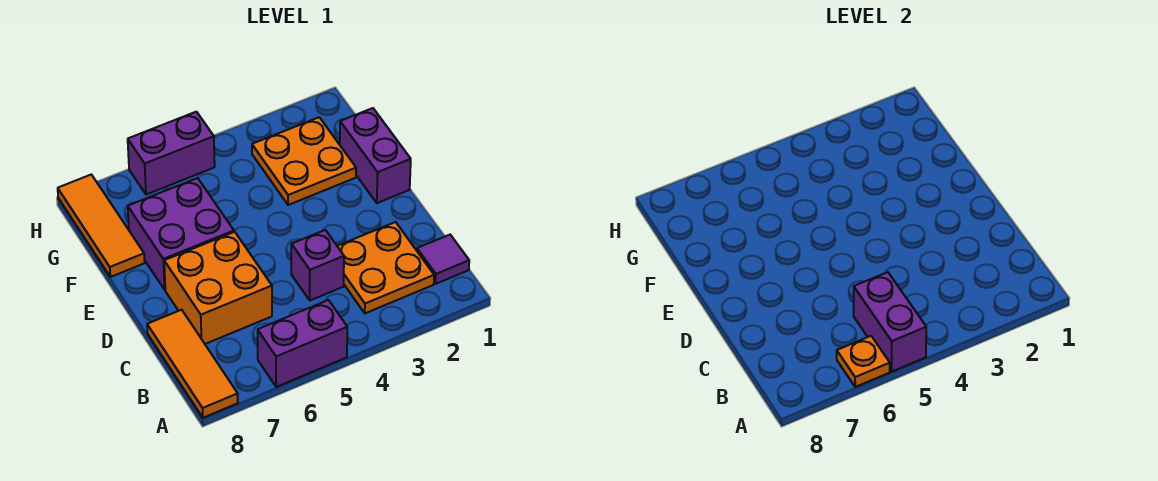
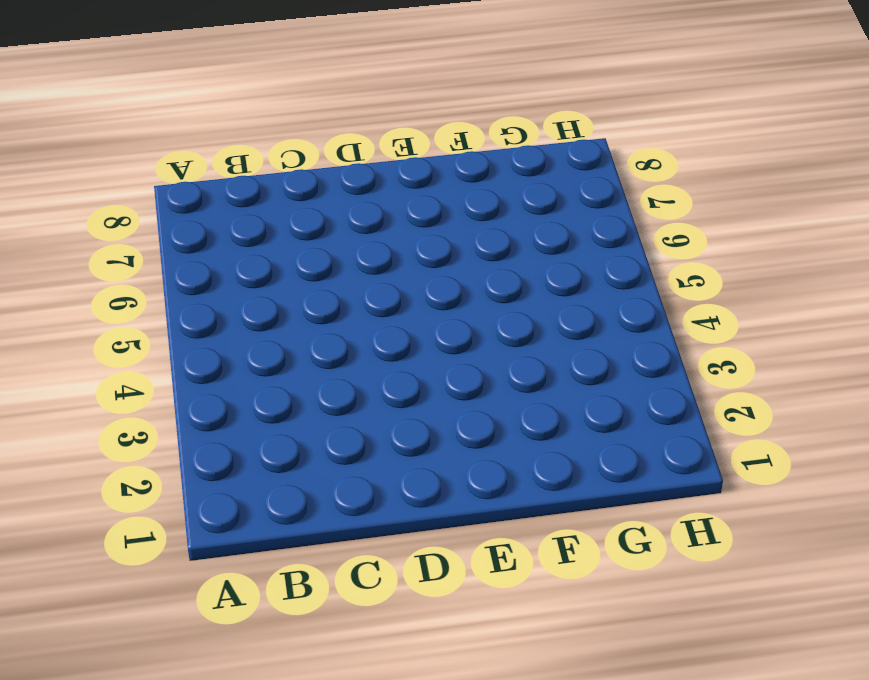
none -> purple brick A5:A6 level 1
none -> orange tile A8:C8 level 1
none -> purple tile B1 level 1

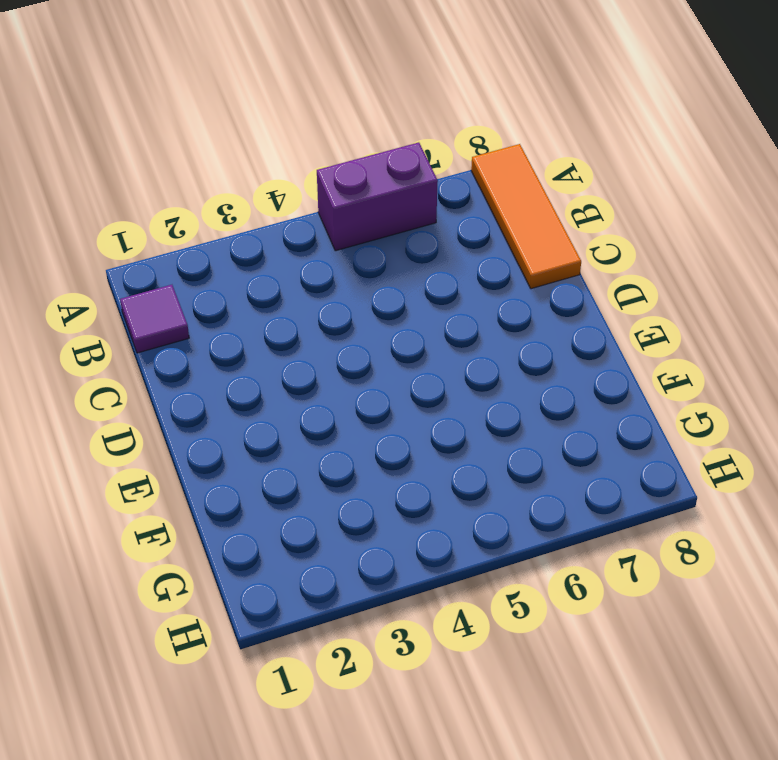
none -> orange plate B2:C3 level 1
none -> purple brick C4 level 1
none -> orange brick C6:D7 level 1

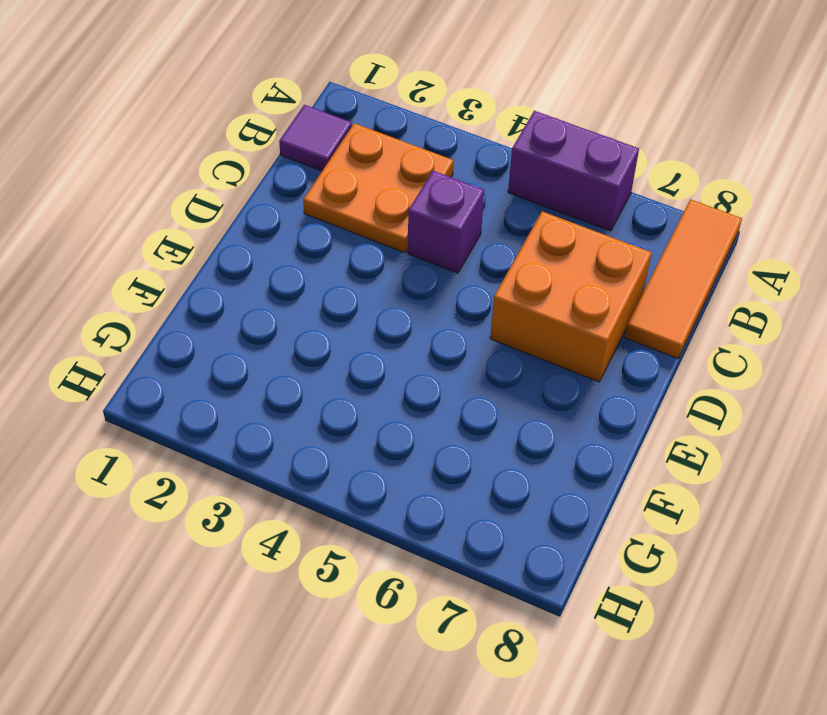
none -> purple brick E1:F1 level 1
none -> purple brick E6:F7 level 1
none -> orange plate F2:G3 level 1

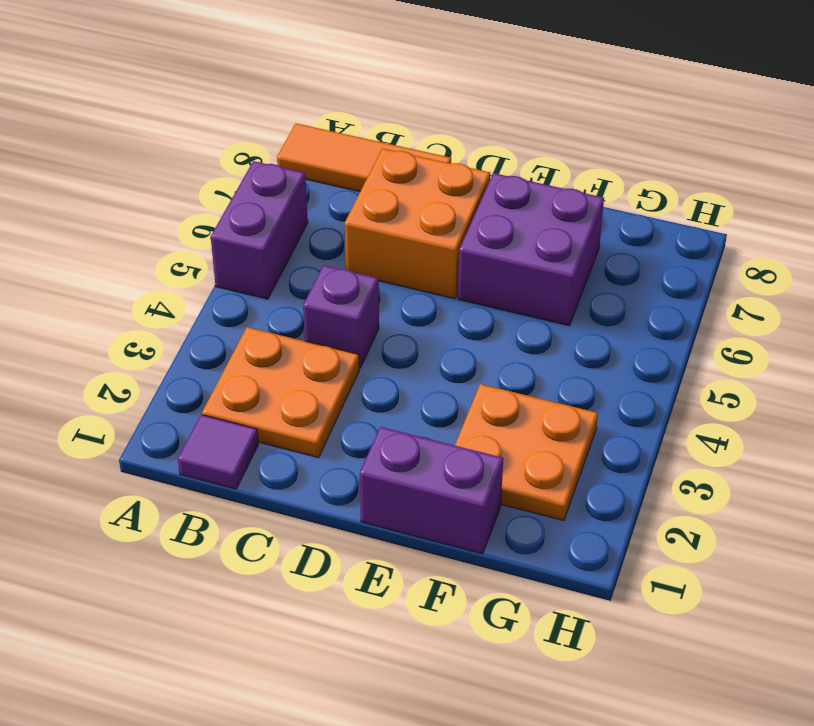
none -> orange tile F8:H8 level 1
none -> purple brick H5:H6 level 1
none -> purple brick A5:B5 level 2

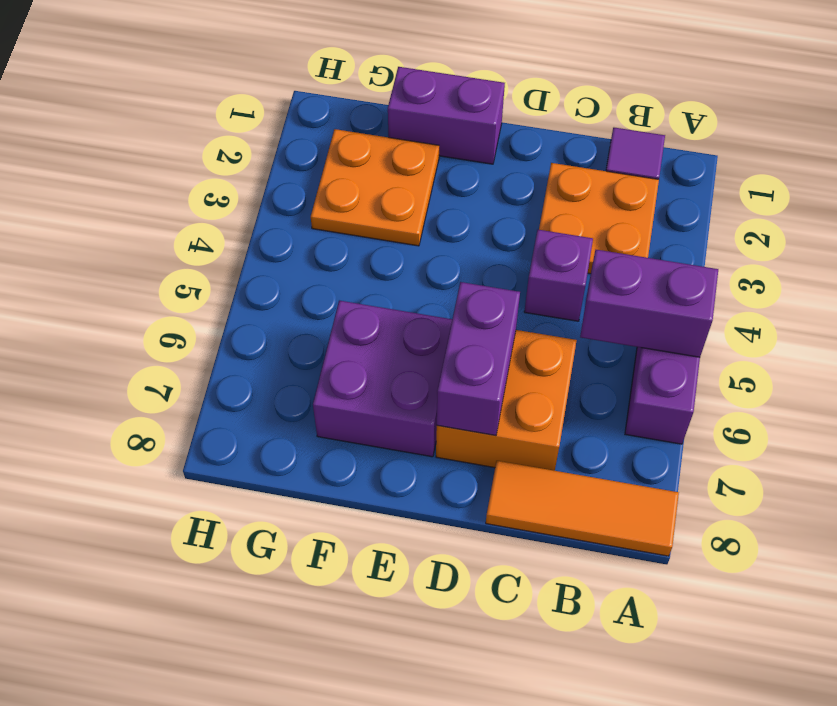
purple brick D6:D7 level 2 -> purple brick H5:H6 level 1
none -> orange tile F8:H8 level 1
none -> orange plate A6 level 2

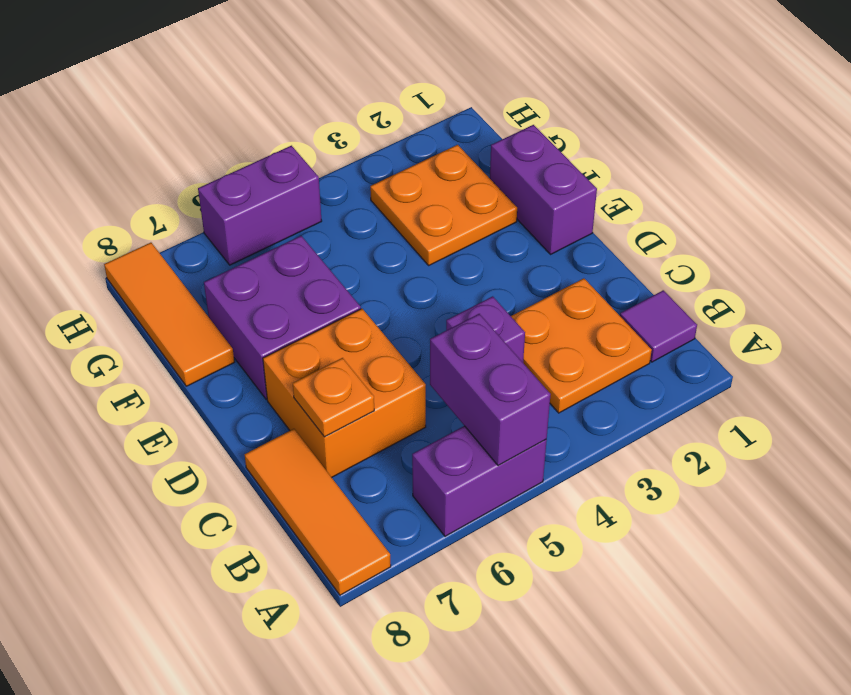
orange plate C7 level 2 -> orange plate A6 level 2

